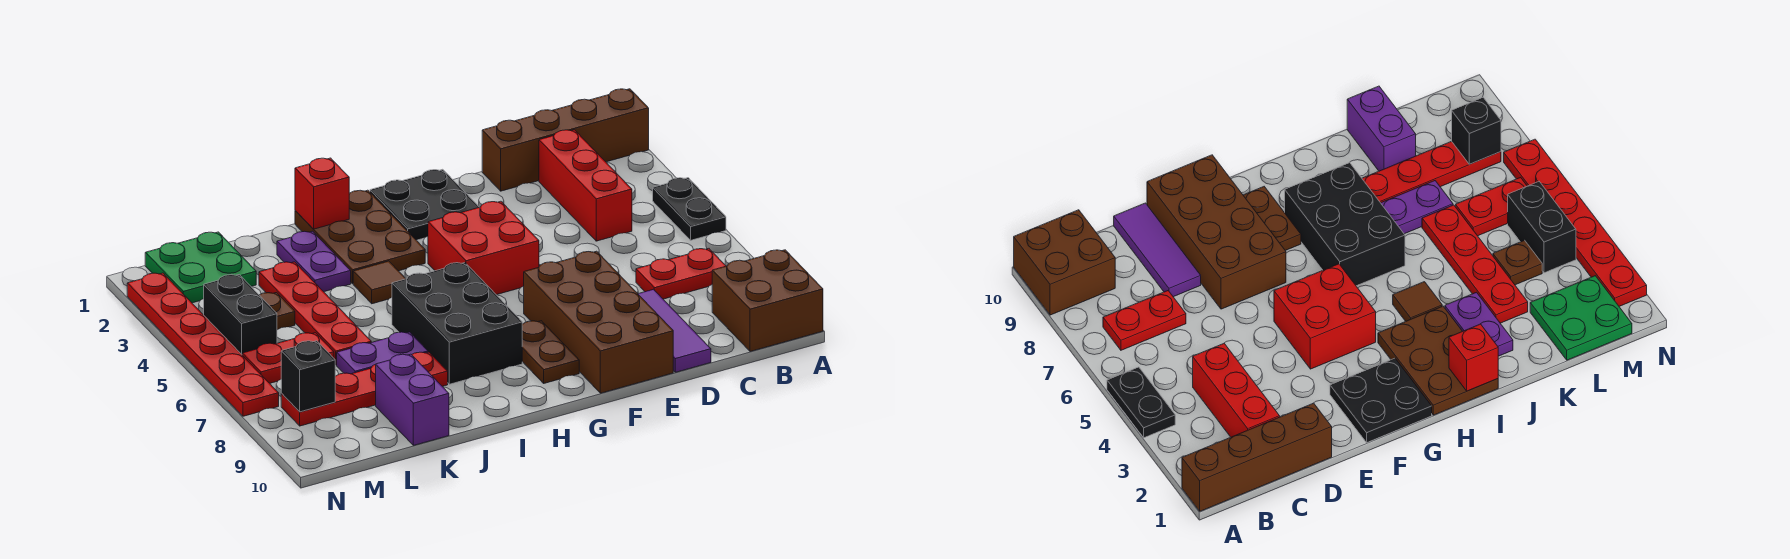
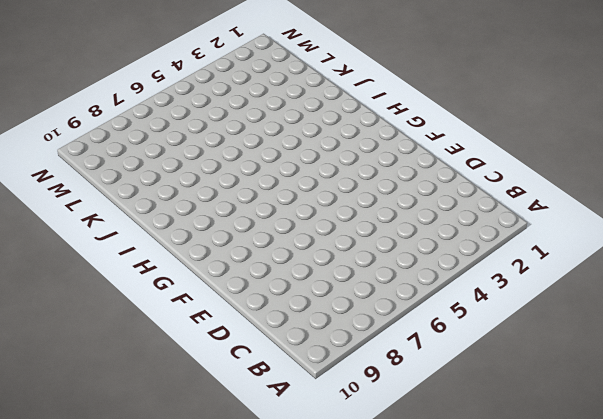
none -> brown brick A1:D1 level 1
none -> black plate A4:A5 level 1
none -> brown brick A9:B10 level 1

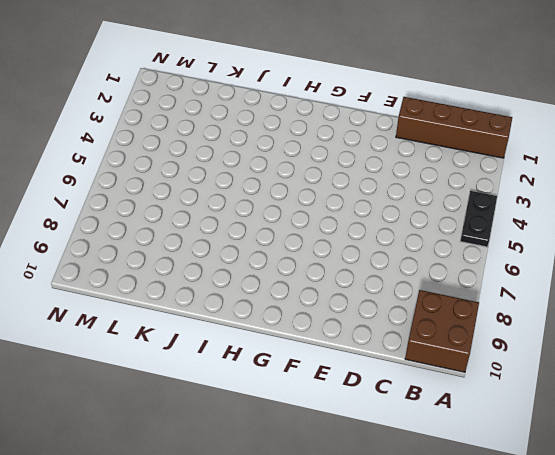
none -> red plate B7:C7 level 1
none -> red brick C2:C4 level 1
none -> purple tile D8:D10 level 1

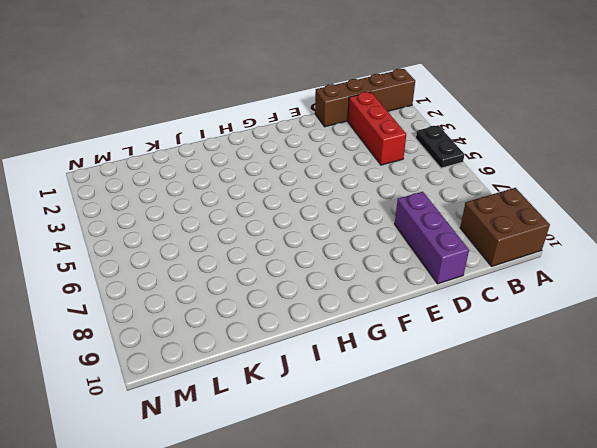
purple brick D8:D10 level 1 -> purple tile D8:D10 level 1
none -> red plate B7:C7 level 1
none -> brown brick E7:F10 level 1
none -> black plate F1:G2 level 1

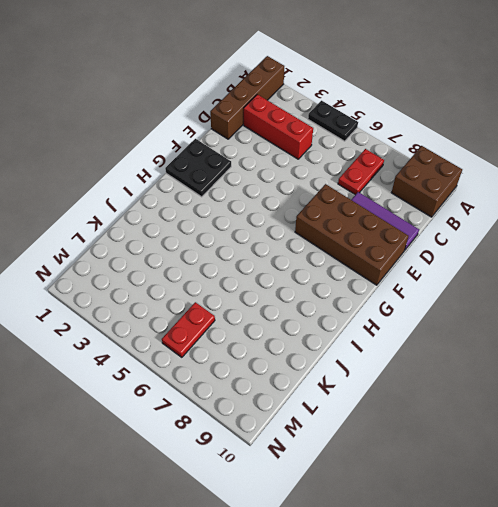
none -> red brick F4:G5 level 1
none -> brown plate G8:G9 level 1
none -> brown plate H1:I3 level 1

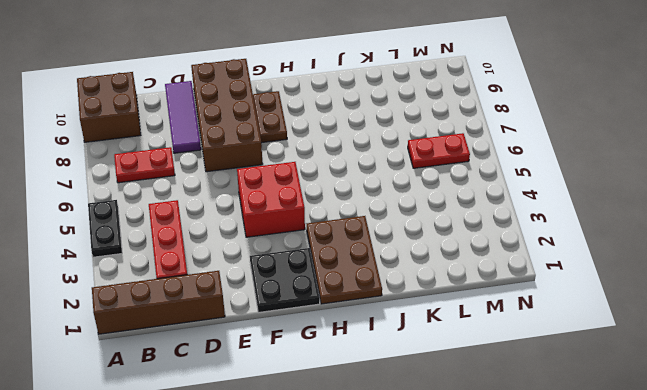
none -> black brick H6:I8 level 1
none -> brown tile I4 level 1
none -> purple plate J2:J3 level 1

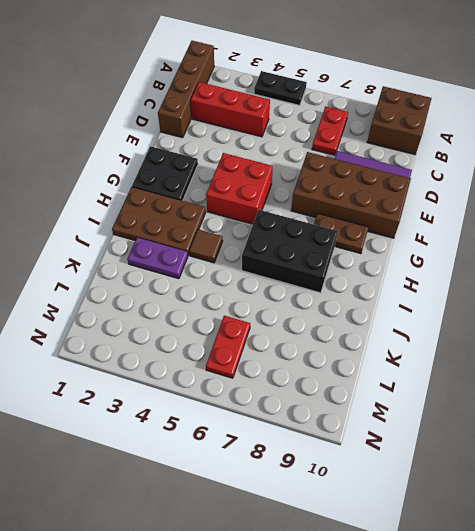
none -> purple plate J7:K7 level 1
none -> red plate J8:M8 level 1
none -> red plate K3:K6 level 1

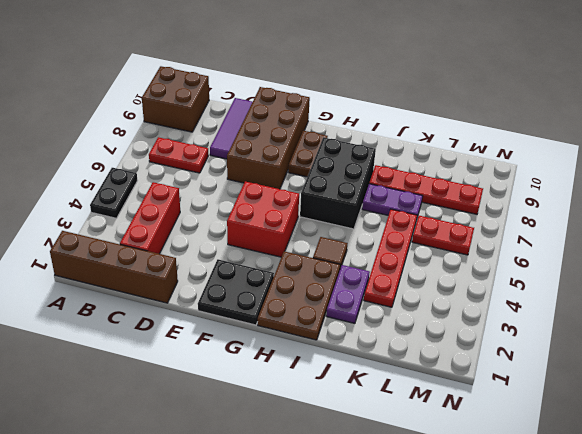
none -> purple brick K9:K10 level 1
none -> green plate L1:M2 level 1
none -> brown plate L4 level 1

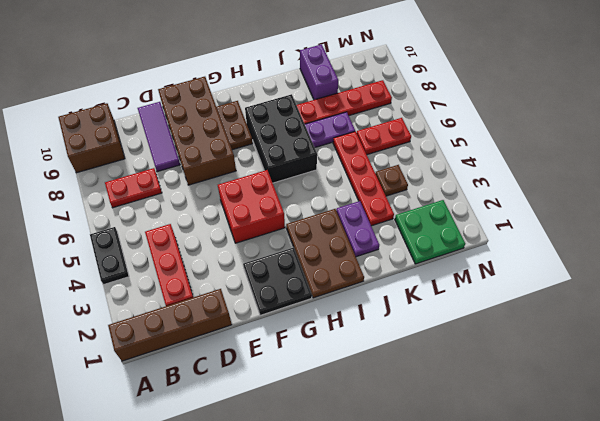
none -> brown tile I4 level 1
none -> black brick M4:M5 level 1
none -> red plate N2:N7 level 1

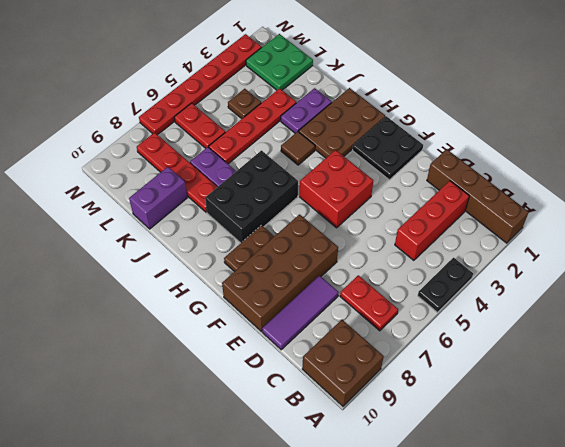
none -> black brick M4:M5 level 1
none -> red brick I1 level 2
none -> black brick M8 level 2

